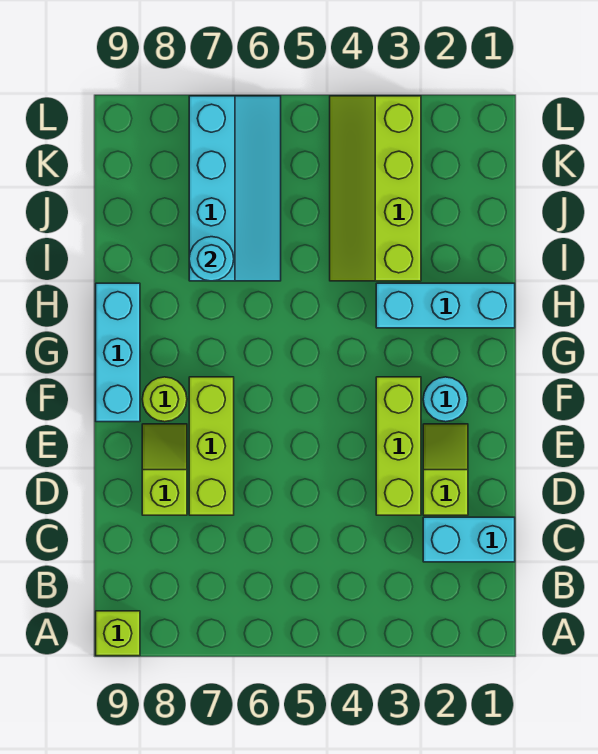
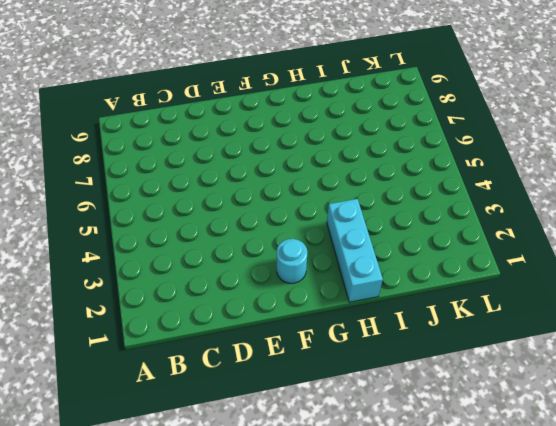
none -> lime brick A9 level 1
none -> cyan brick C1:C2 level 1
none -> lime slope D2:E2 level 1 top D

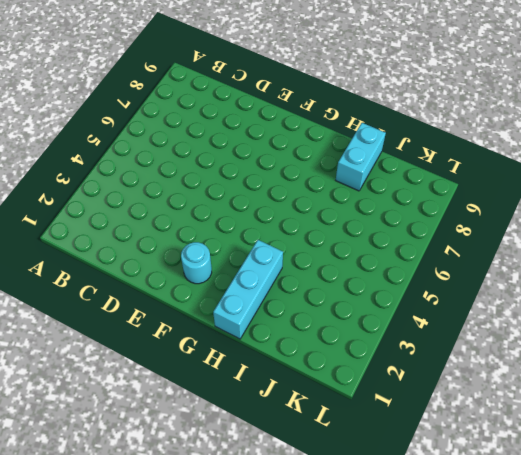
cyan brick I8:I9 level 1 -> cyan brick C1:C2 level 1
none -> lime brick A9 level 1
none -> lime slope D2:E2 level 1 top D
none -> lime brick D3:F3 level 1

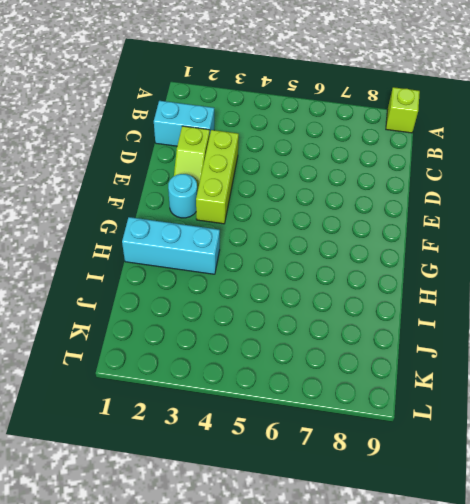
none -> lime brick D7:F7 level 1
none -> lime slope D8:E8 level 1 top D
none -> lime round brick F8 level 1

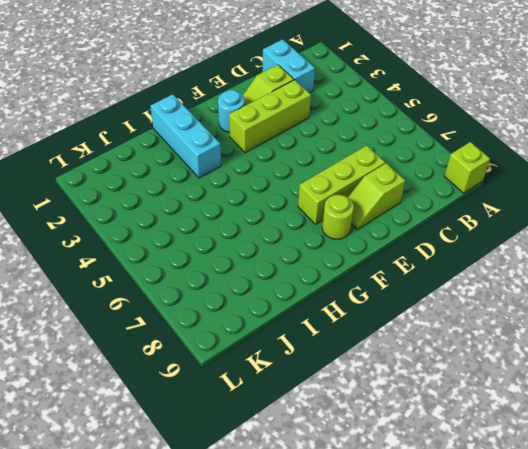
none -> cyan brick F9:H9 level 1
none -> lime slope I3:L4 level 1 top 3
none -> cyan slope I6:L7 level 1 top 7

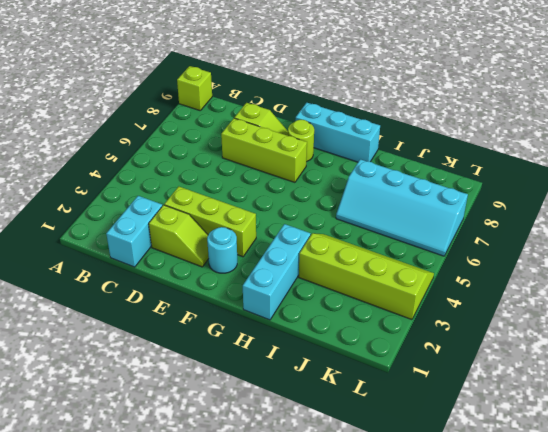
none -> cyan round brick I7 level 2

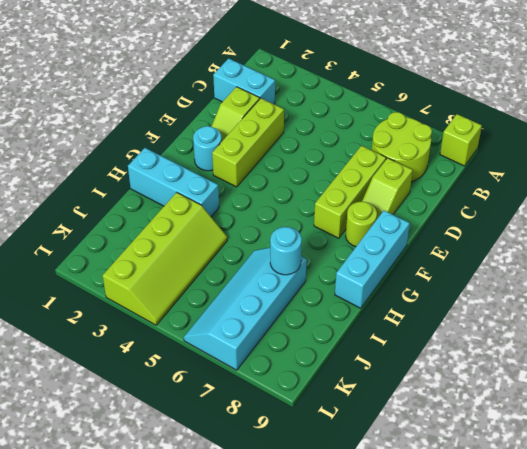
lime round brick B7:C8 level 1 -> none

